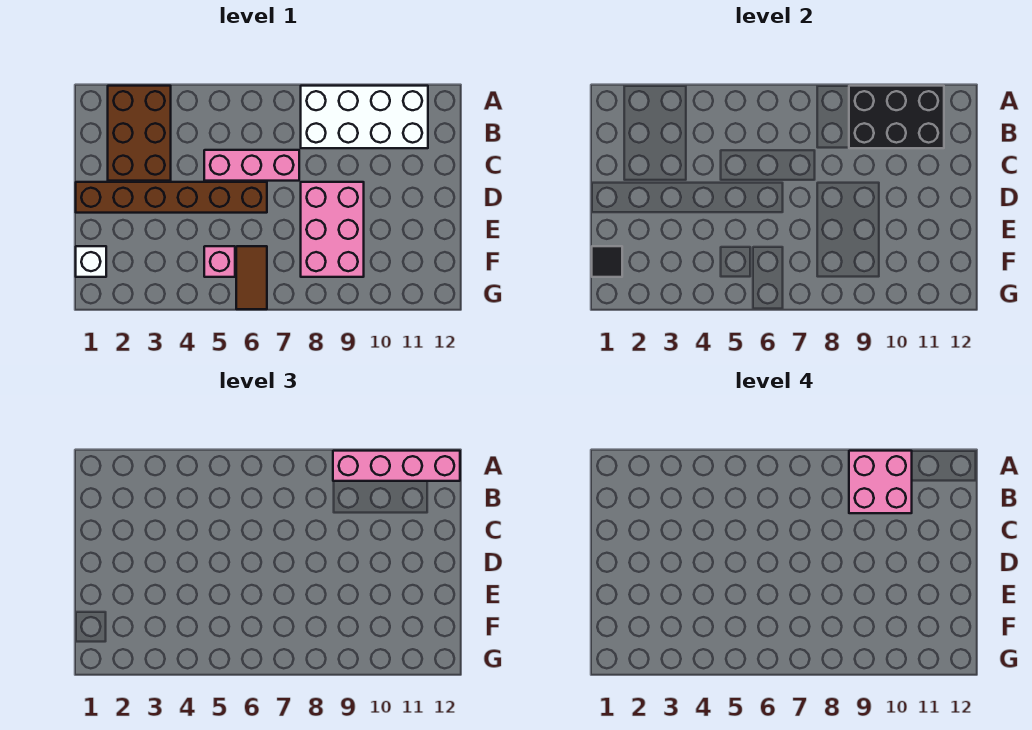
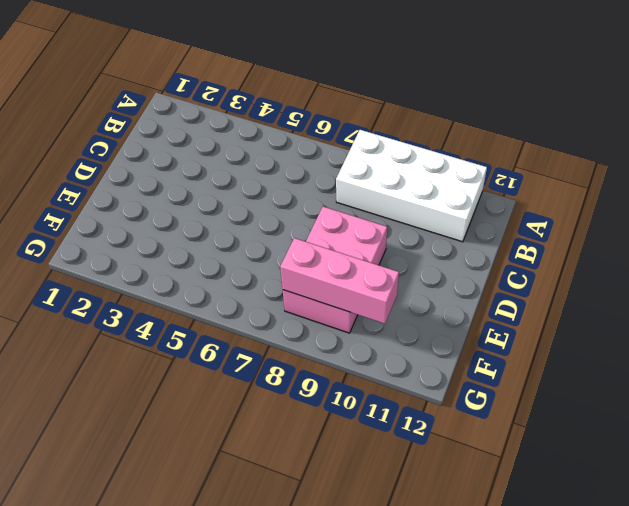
pink brick F8:F10 level 2 -> pink brick C5:C7 level 1
none -> brown brick A2:C3 level 1
none -> brown brick D1:D6 level 1
none -> white brick F1 level 1

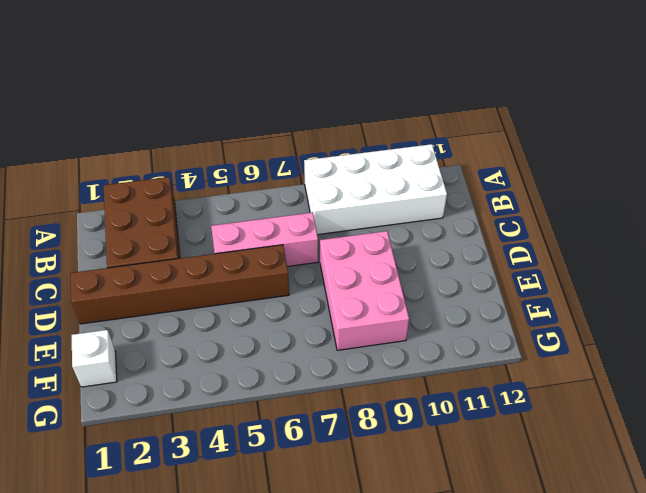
none -> pink brick F5 level 1
none -> brown tile F6:G6 level 1
none -> black brick A9:B11 level 2

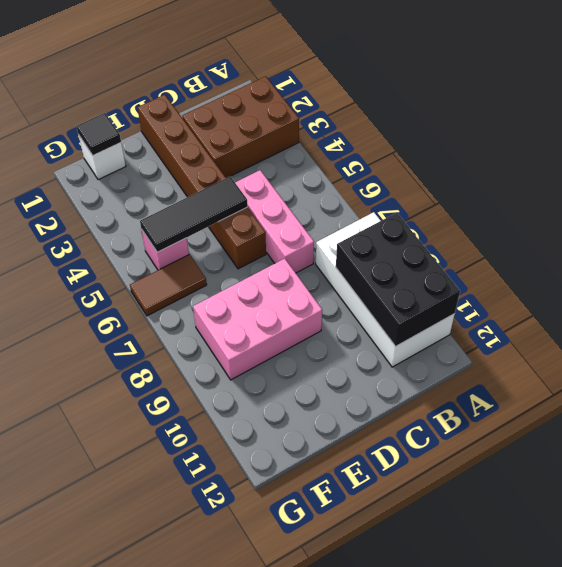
black tile D5:F5 level 2 -> none
none -> pink brick A9:A12 level 3
none -> pink brick A9:B10 level 4

